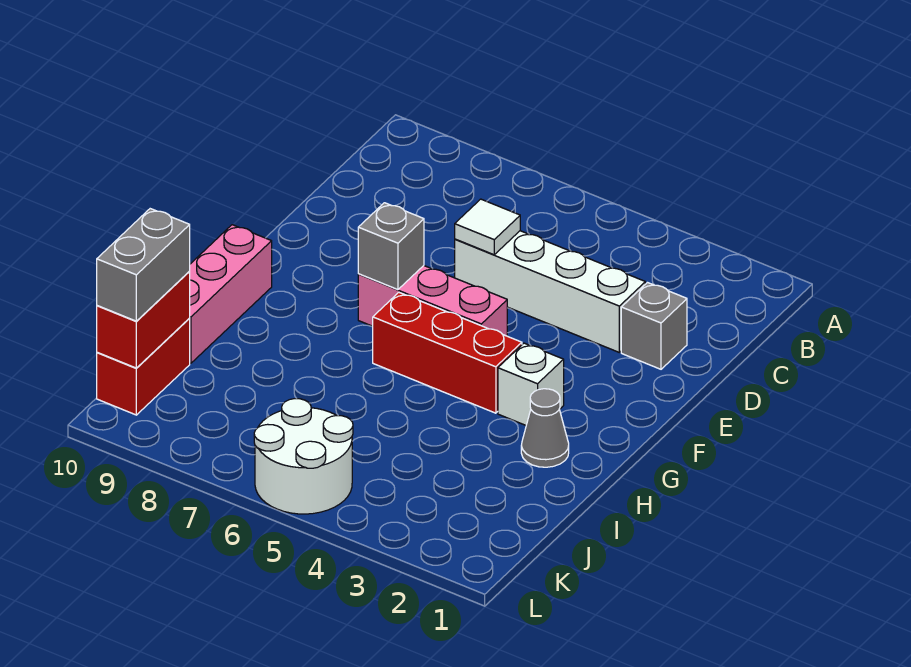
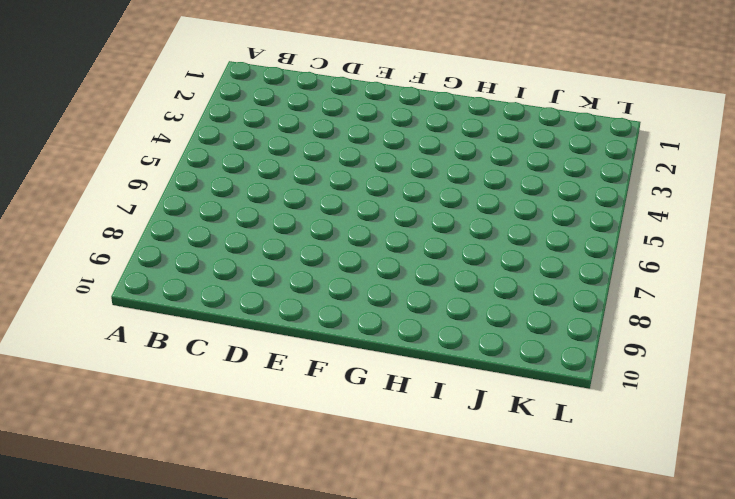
none -> grey brick D2 level 1
none -> white brick D3:D6 level 1
none -> pink brick F5:F7 level 1

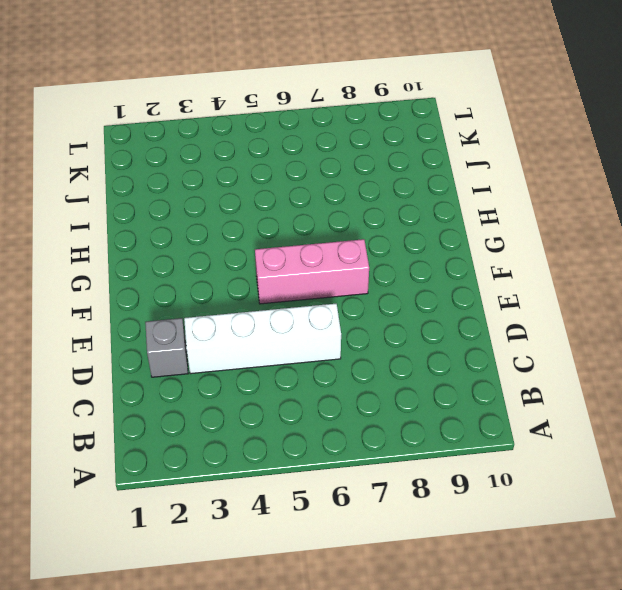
none -> white brick G3 level 1
none -> red brick G4:G6 level 1
none -> pink brick G10:I10 level 1

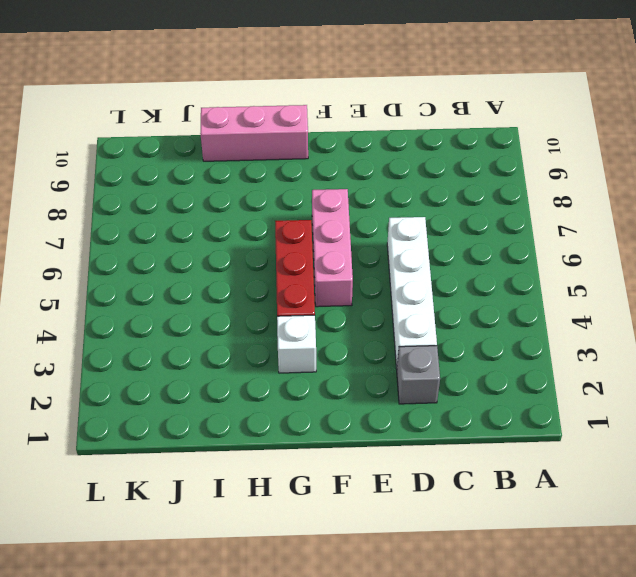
none -> grey cone H2 level 1
none -> red brick J10:K10 level 1
none -> white round brick K5:L6 level 1

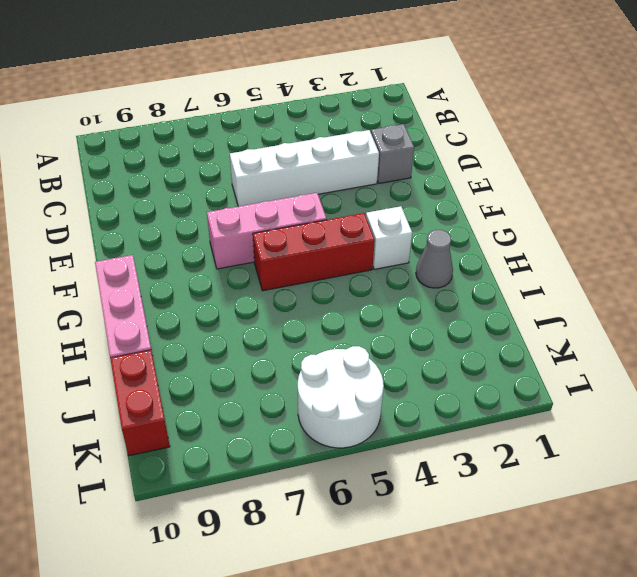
none -> white tile D6 level 2
none -> grey brick F7 level 2
none -> red brick J10:K10 level 2

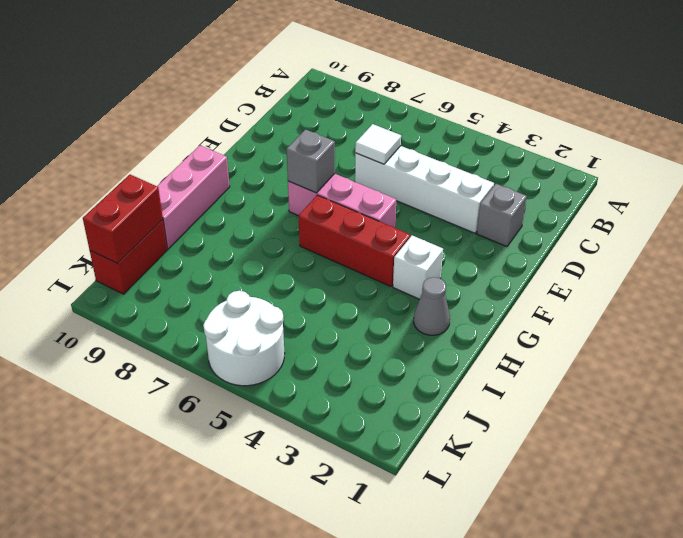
none -> grey brick J10:K10 level 3

